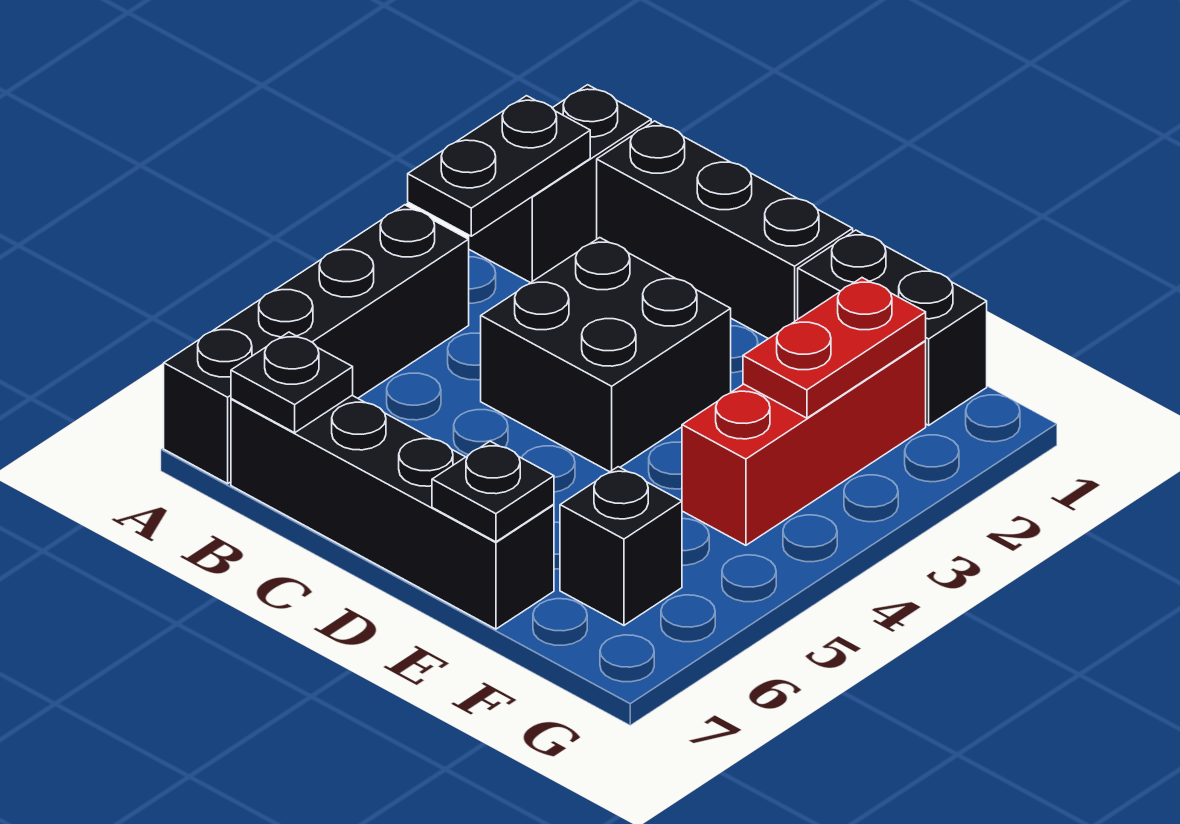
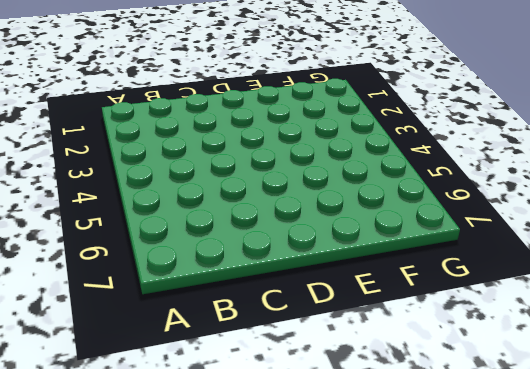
none -> black brick A1:A2 level 1
none -> black brick A4:A7 level 1
none -> black brick B1:D1 level 1

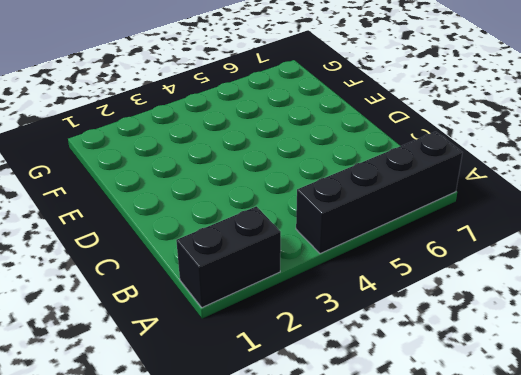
none -> black brick B1:D1 level 1
none -> black brick B7:E7 level 1
none -> black brick C3:D4 level 1

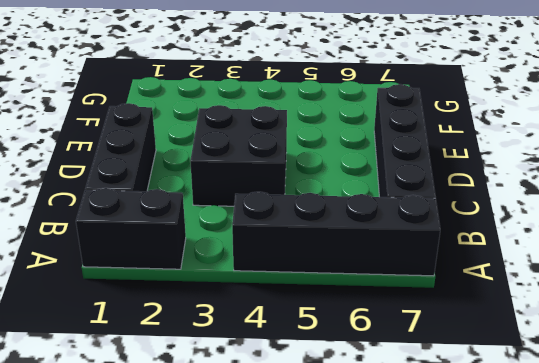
none -> black brick E1:F1 level 1
none -> red brick F2:F4 level 1
none -> black brick F6 level 1

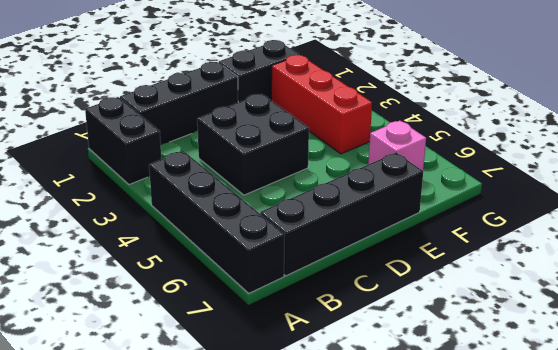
pink brick F6 level 1 -> black brick F6 level 1
none -> black plate A2:A3 level 2
none -> black plate B7 level 2
none -> black plate E7 level 2

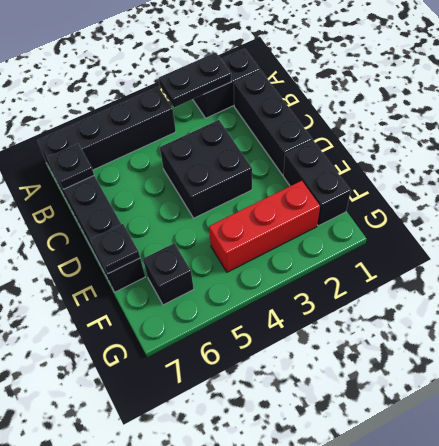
none -> red plate F2:F3 level 2

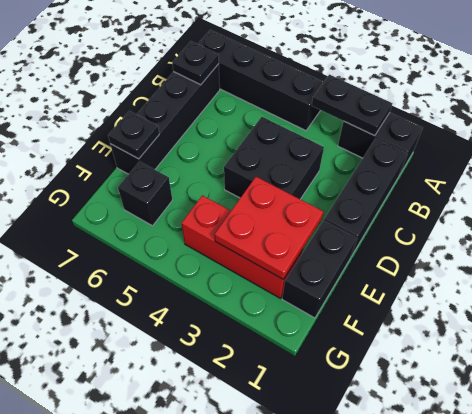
red plate E2:F3 level 2 -> red plate F2:F3 level 2

